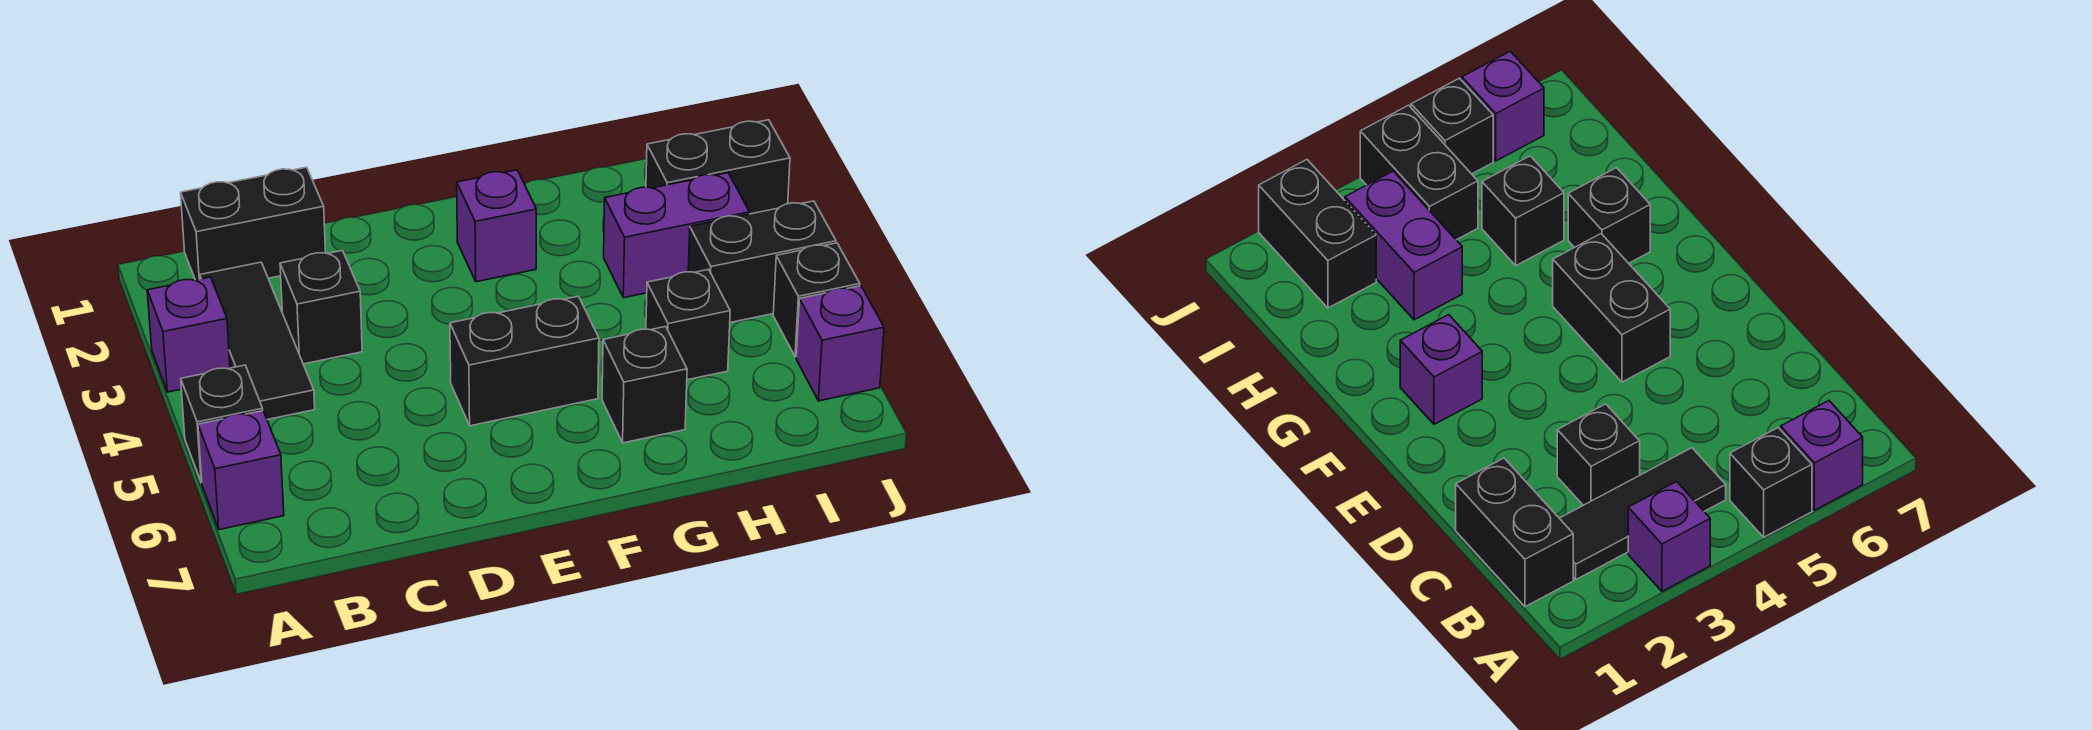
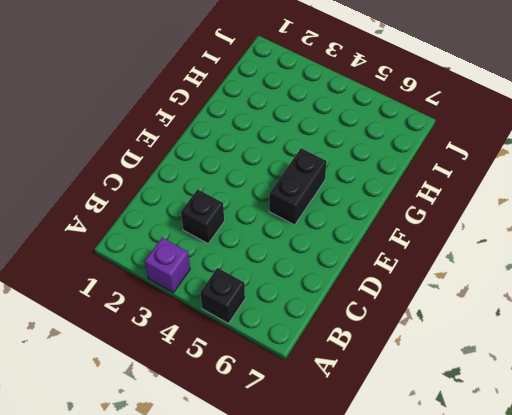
none -> purple brick A6 level 1
none -> black brick B1:C1 level 1
none -> black tile B2:B4 level 1

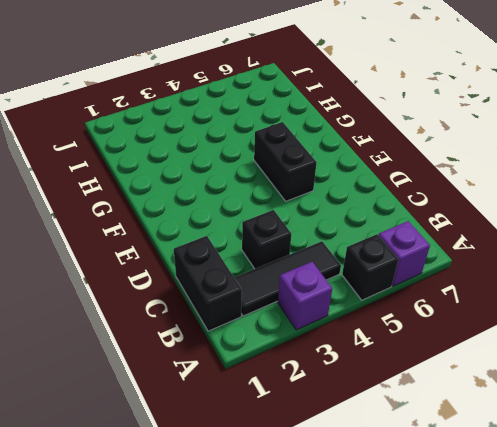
none -> purple brick F2 level 1
none -> black brick G6 level 1
none -> purple brick H3:I3 level 1

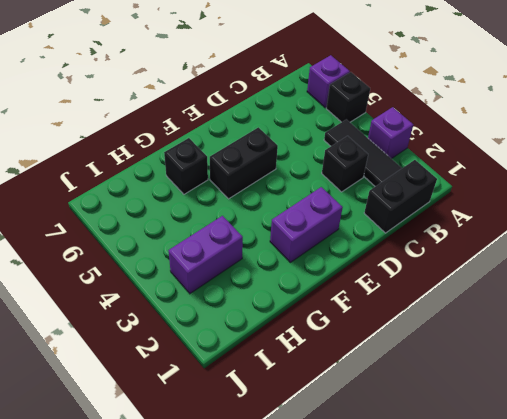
purple brick E2:F2 level 1 -> purple brick F2 level 1
none -> black brick H5 level 1
none -> black brick I2:J2 level 1
none -> black brick I4:J4 level 1

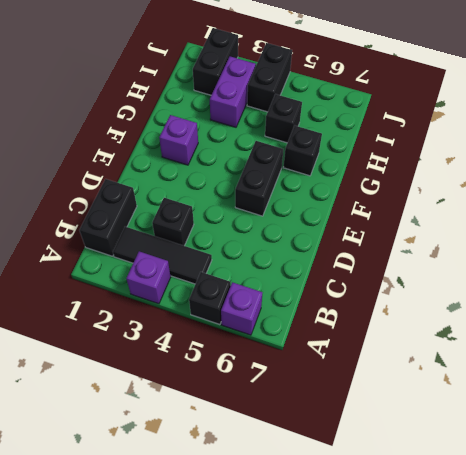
none -> black brick J5 level 1
none -> purple brick J6 level 1

